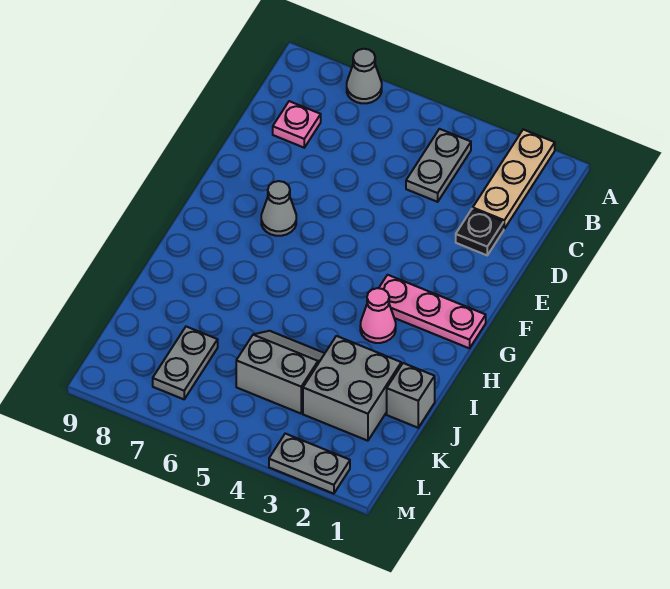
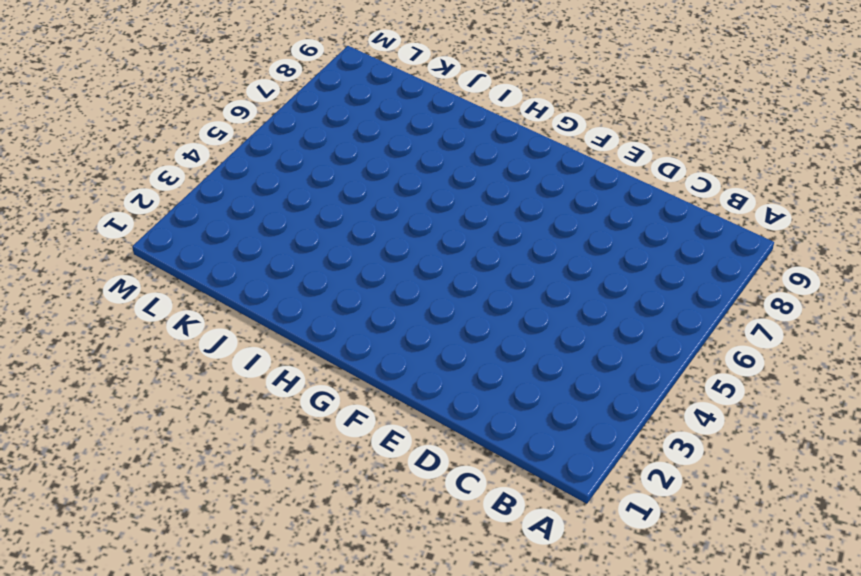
none -> tan plate A2:C2 level 1
none -> grey cone A7 level 1
none -> grey plate B4:C4 level 1

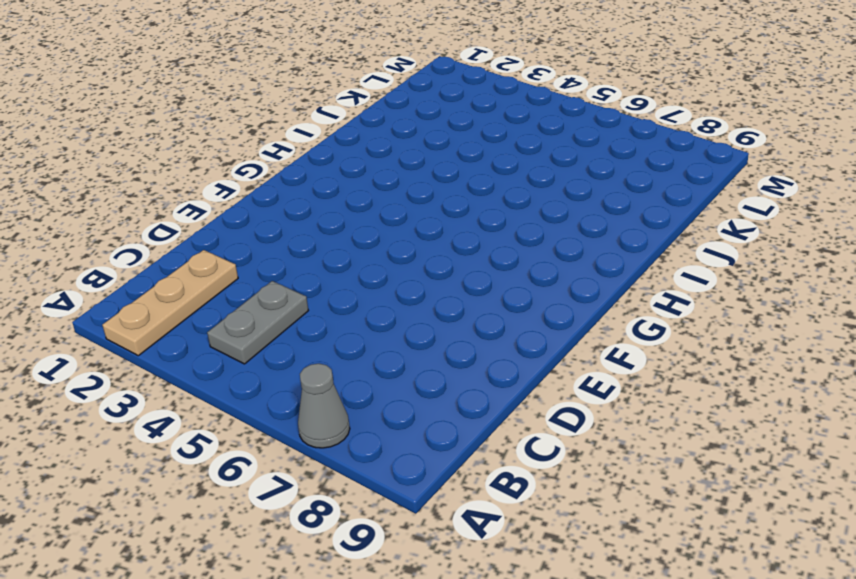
none -> pink plate C8 level 1
none -> black plate D2 level 1
none -> grey cone F7 level 1

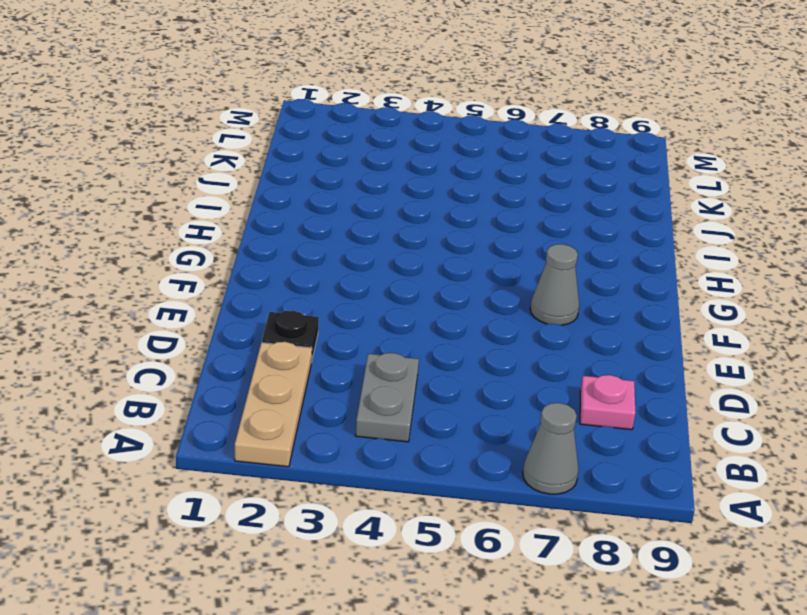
none -> pink plate G1:G3 level 1
none -> pink cone H3 level 1
none -> grey brick J1 level 1

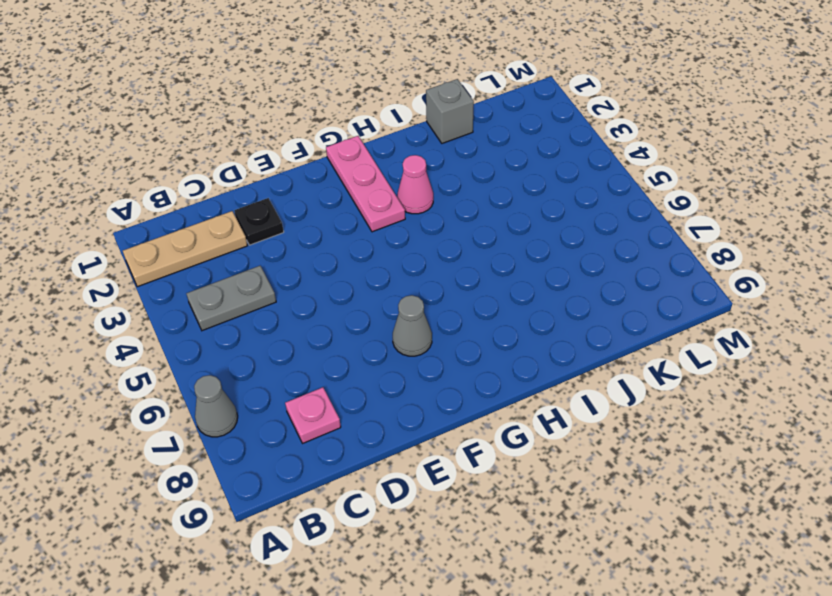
none -> grey brick J2:K3 level 1
none -> grey slope J4:K5 level 1 top K
none -> grey plate K7:L7 level 1

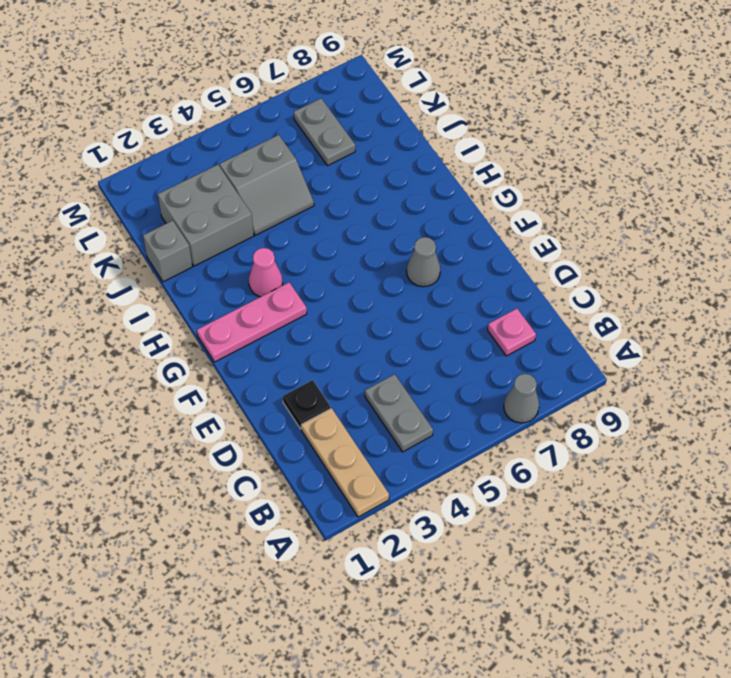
none -> grey plate M2:M3 level 1

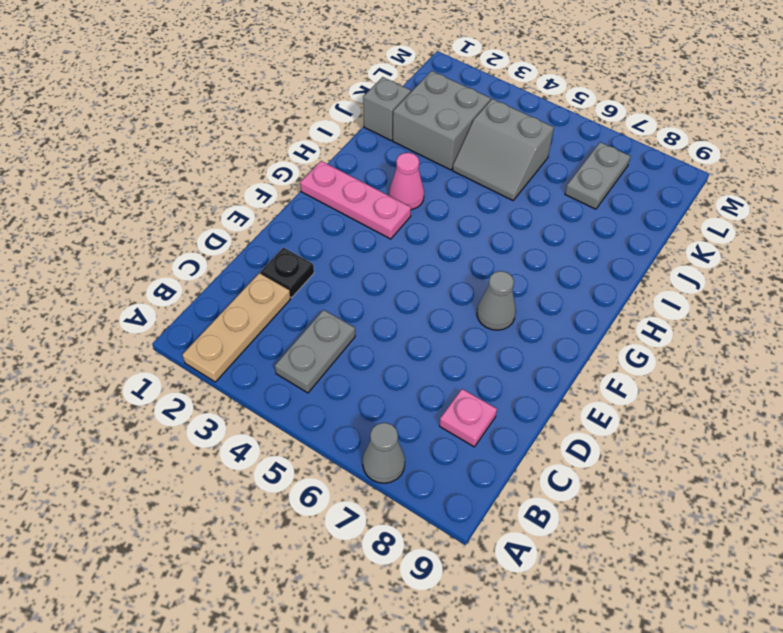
none -> grey plate M2:M3 level 1

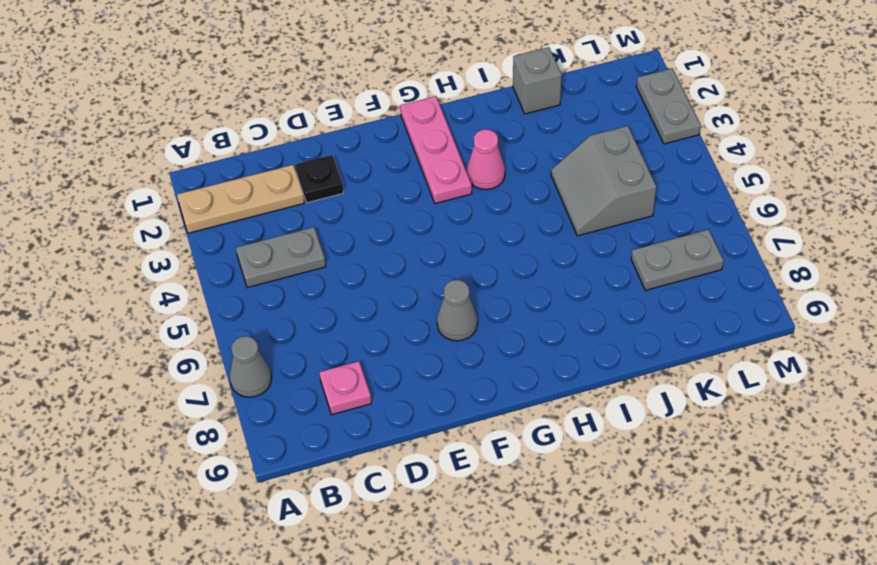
none -> grey brick J2:K3 level 1

